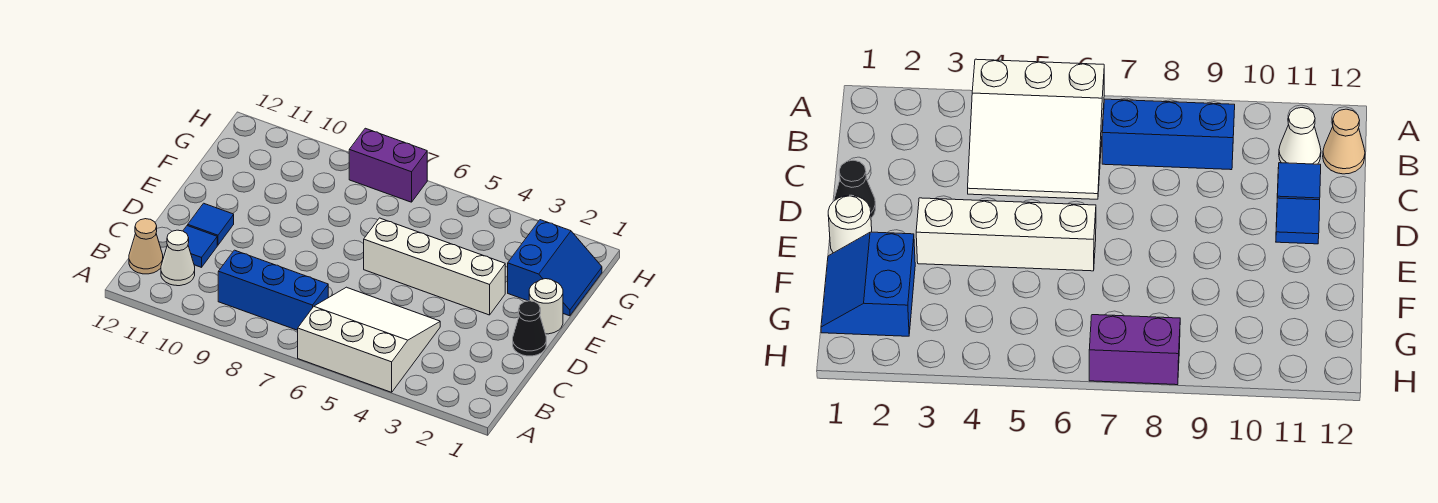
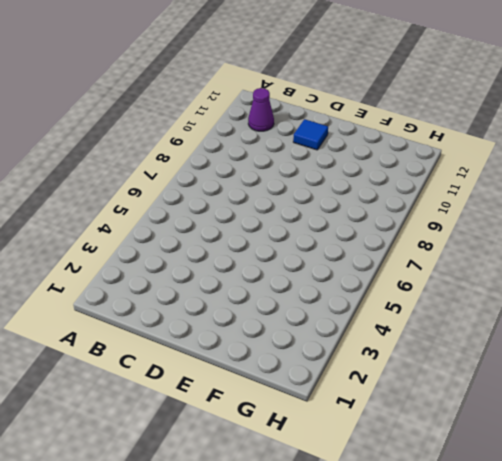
purple cone B11 level 1 -> white cone B11 level 1
none -> white slope A4:C6 level 1 top A
none -> blue brick B7:B9 level 1

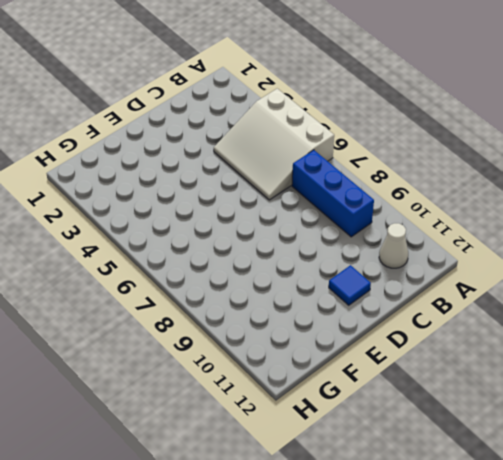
none -> tan cone B12 level 1
none -> blue tile C11 level 1

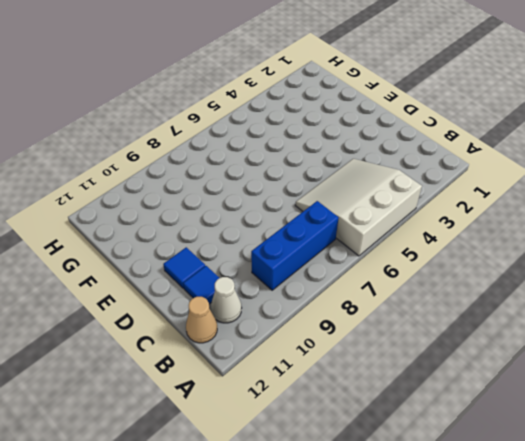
none -> black cone D1 level 1
none -> white round brick E1 level 1

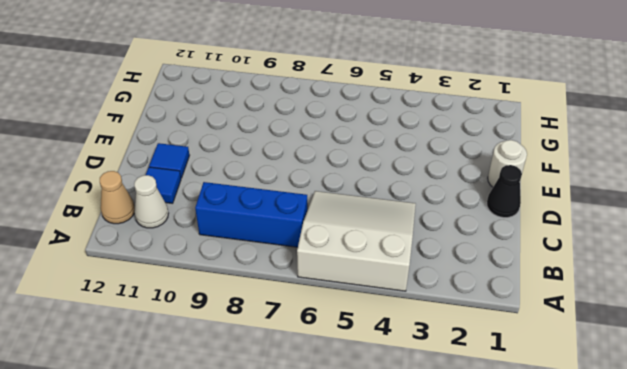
none -> white brick E3:E6 level 1
none -> blue slope F1:G2 level 1 top 2

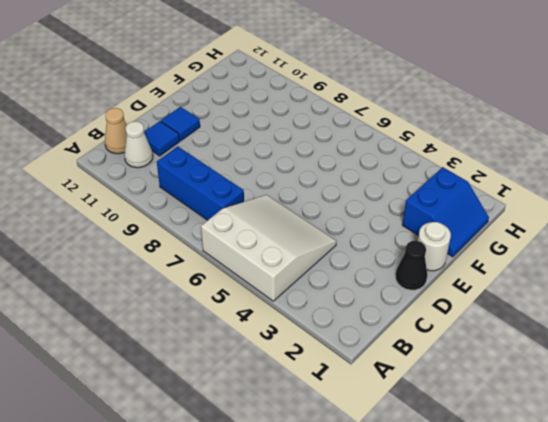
none -> white brick E3:E6 level 1
none -> purple brick H7:H8 level 1

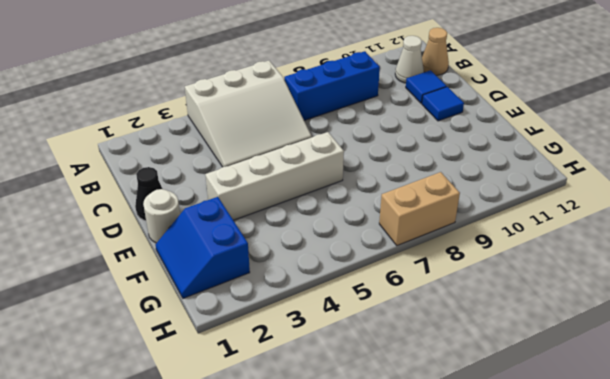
tan brick H7:H8 level 1 -> purple brick H7:H8 level 1

